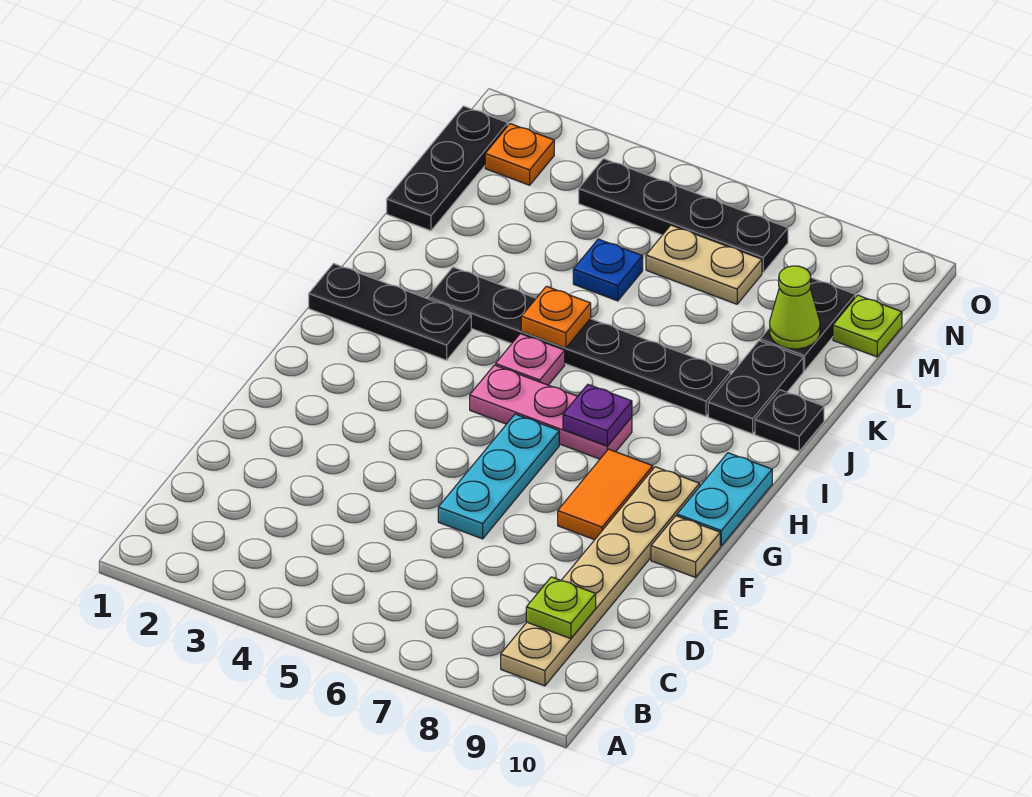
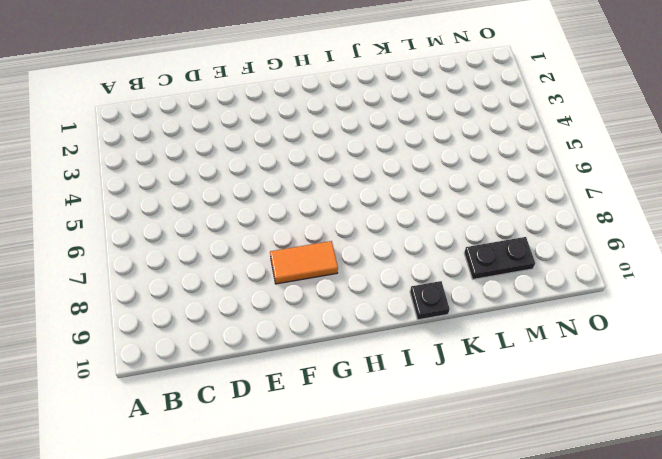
none -> tan plate B9:G9 level 1
none -> cyan plate E6:G6 level 1
none -> tan plate F10 level 1

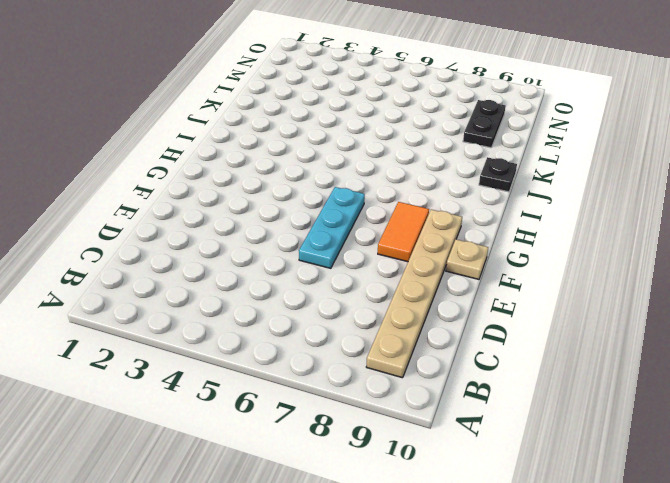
none -> cyan plate G10:H10 level 1
none -> pink plate H5:H7 level 1
none -> black plate I1:I3 level 1

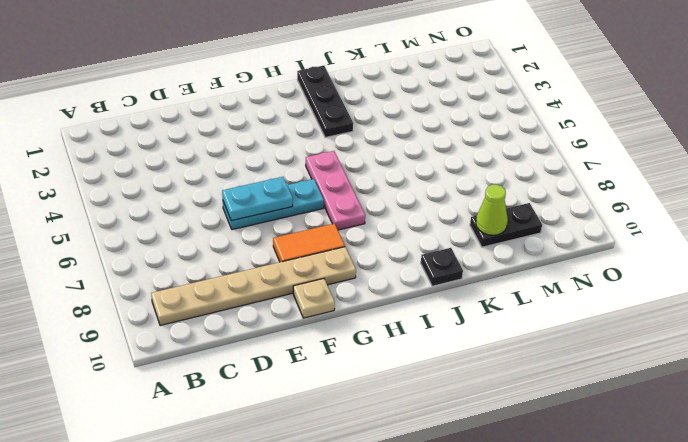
cyan plate E6:F6 level 2 -> cyan plate G10:H10 level 1
none -> pink plate I5 level 1
none -> black plate J3:J8 level 1
none -> black plate J9:K9 level 1

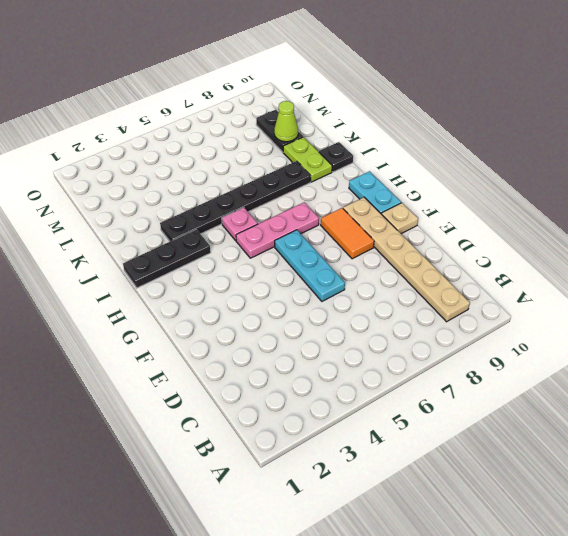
lime plate J9:K9 level 1 -> black plate J9:K9 level 1
none -> black plate L1:N1 level 1
none -> blue plate L5 level 1
none -> tan plate M6:M7 level 1

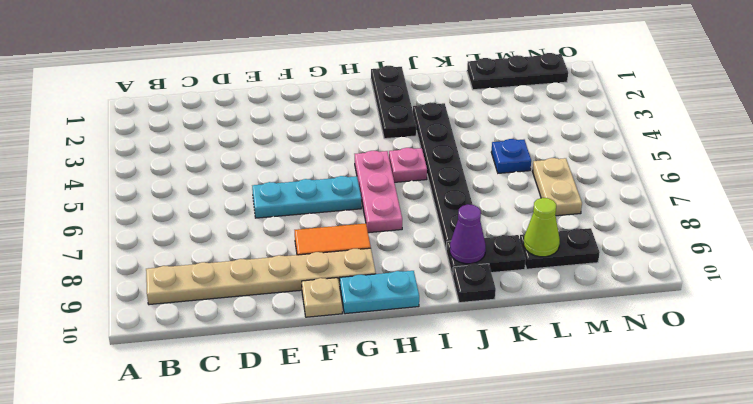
purple cone J9 level 2 -> none
none -> lime plate M10 level 1
none -> orange plate N2 level 1
none -> black plate N4:N7 level 1

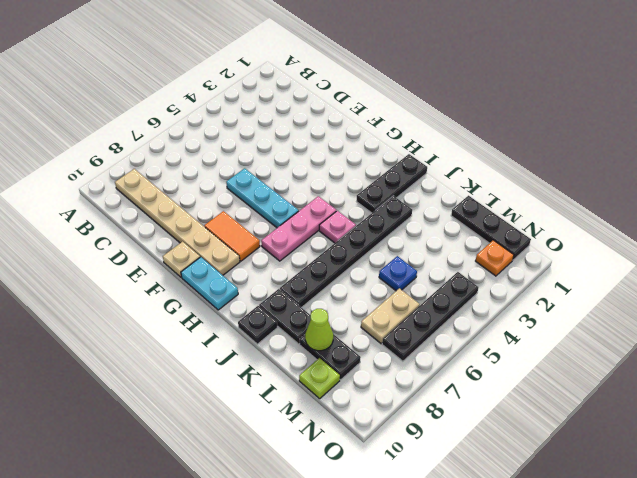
none -> lime plate C9 level 2
none -> purple plate H7 level 2
none -> orange plate J5 level 2

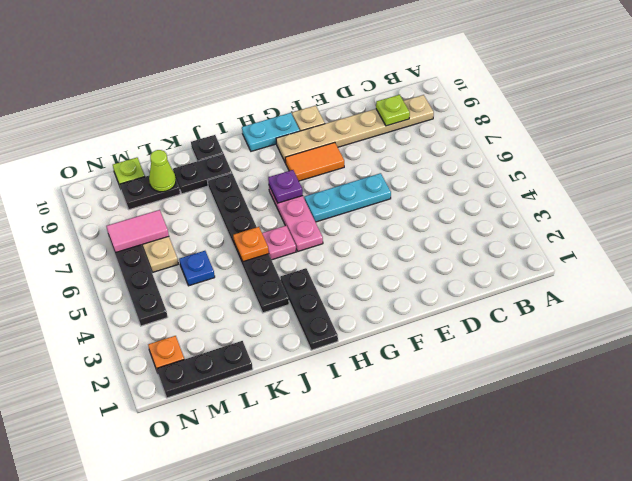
pink tile M7:N7 level 2 -> none

